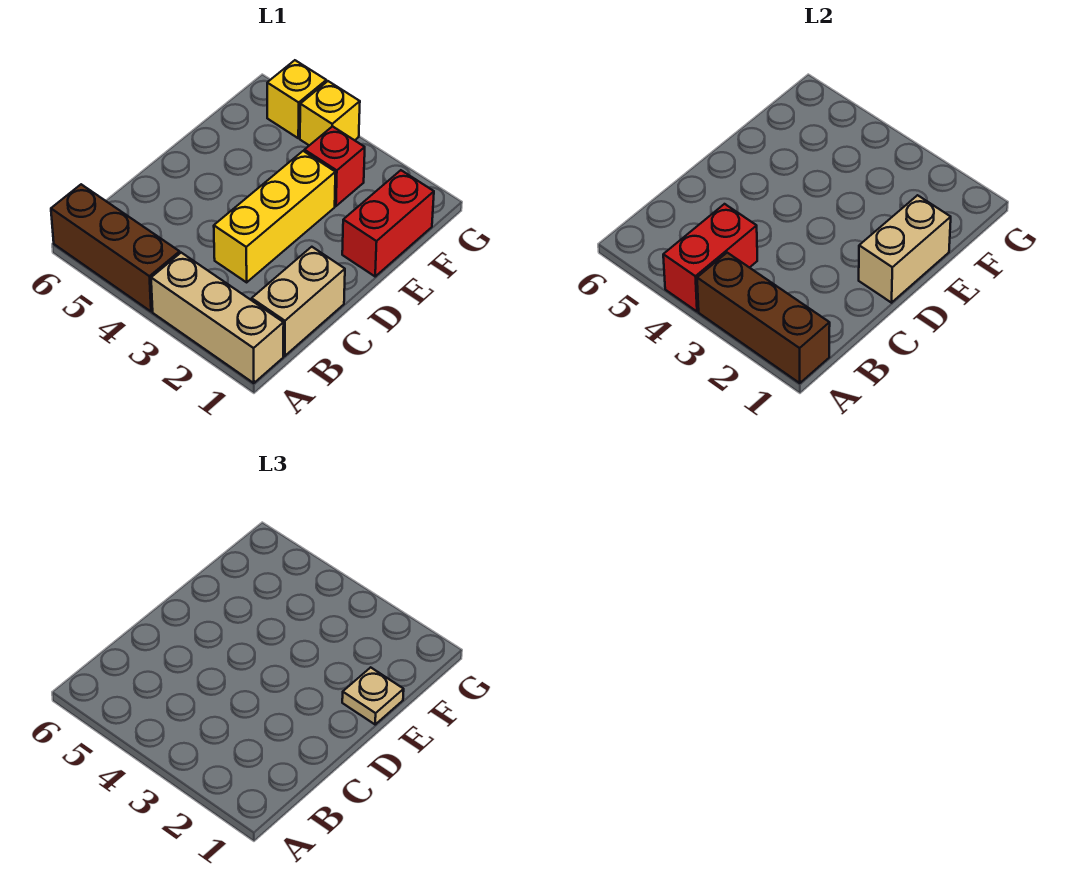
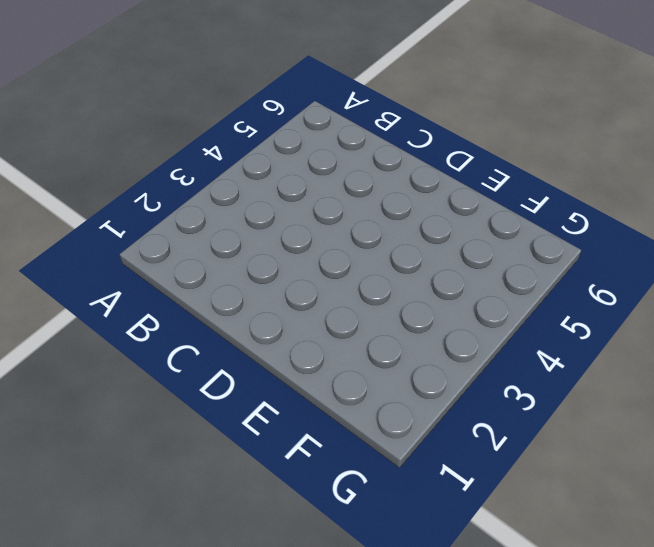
none -> tan brick A1:A3 level 1
none -> brown brick A4:A6 level 1
none -> tan brick B1:C1 level 1

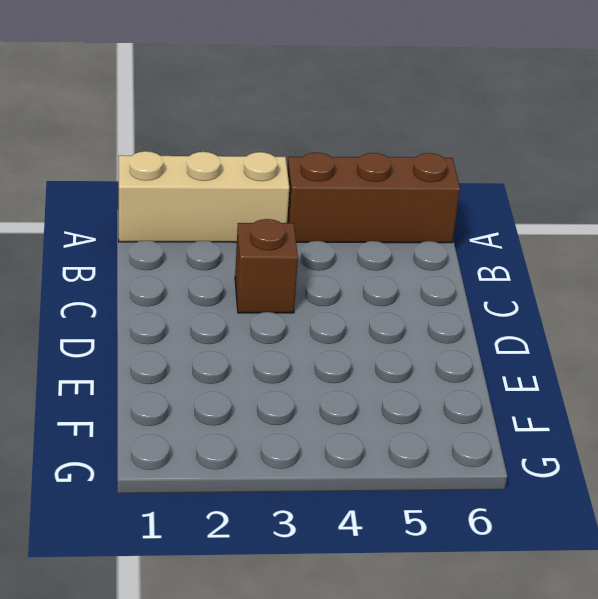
brown brick C3 level 1 -> yellow brick C3:E3 level 1
none -> tan brick B1:C1 level 1
none -> red brick E1:F1 level 1
none -> red brick F3 level 1

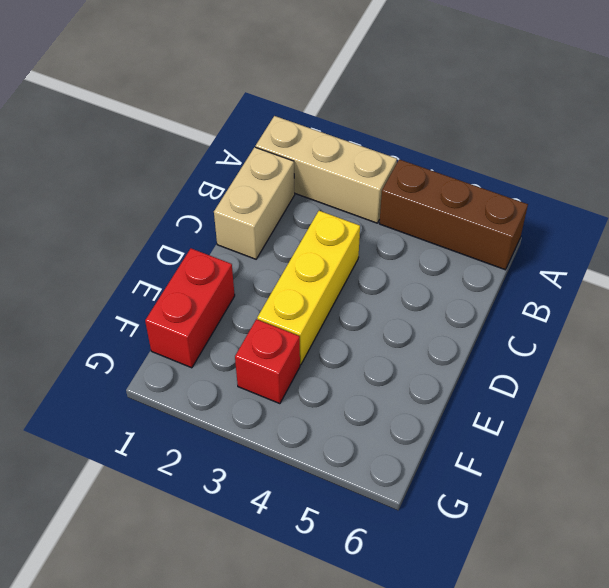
none -> yellow brick G4 level 1
none -> yellow brick G5 level 1
none -> brown brick A1:A3 level 2

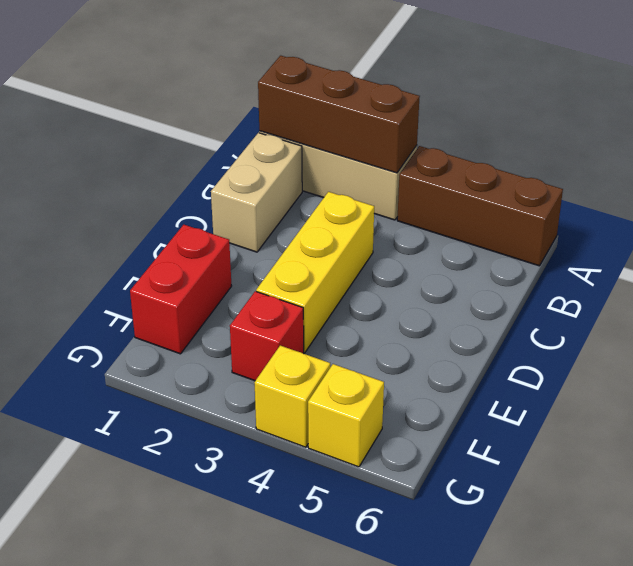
none -> red brick A4:B4 level 2
none -> tan brick D1:E1 level 2
none -> tan plate E1 level 3

